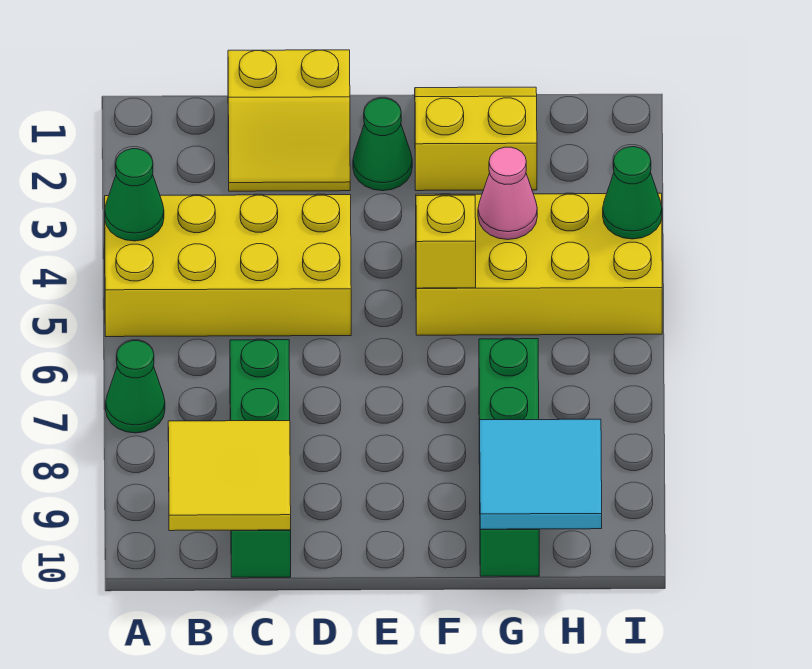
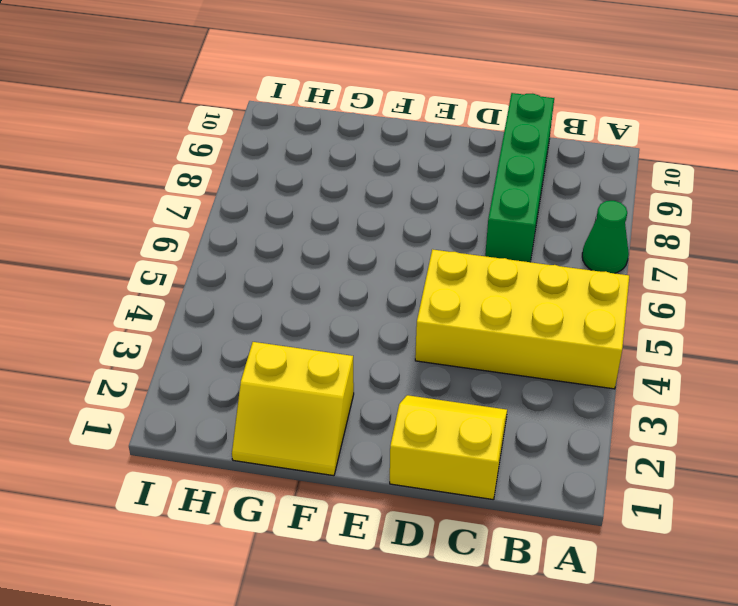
none -> green cone E2 level 1
none -> yellow brick F4:I5 level 1
none -> green brick G7:G10 level 1

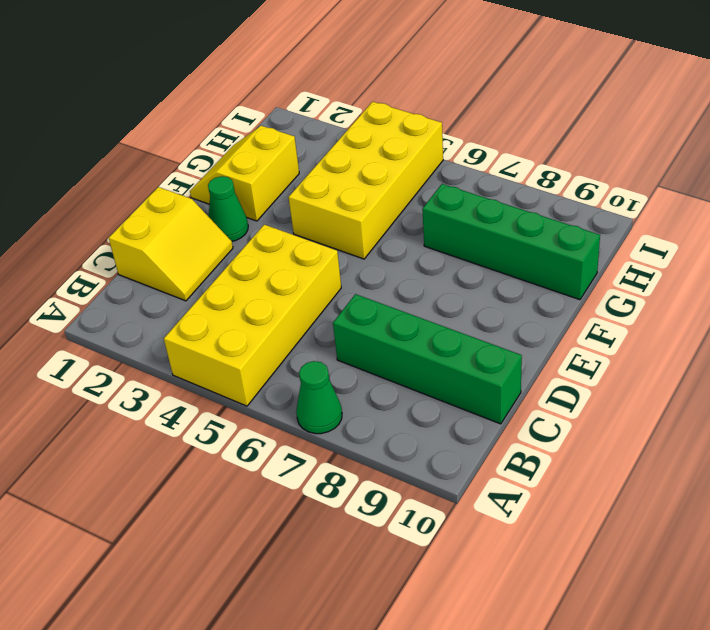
none -> green cone A4 level 2
none -> yellow tile B9:C10 level 2
none -> yellow brick F5 level 2

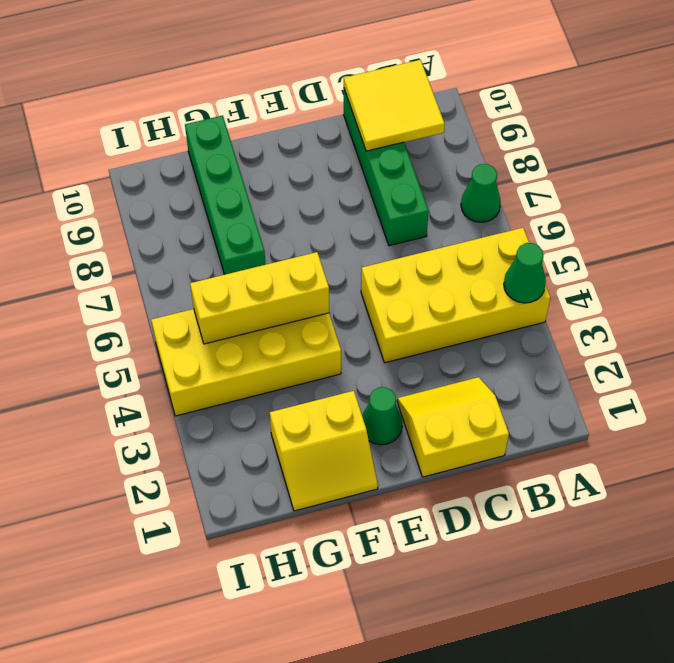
yellow brick F5:H5 level 2 -> yellow brick F5 level 2
none -> pink cone G4 level 2
none -> cyan tile G9:H10 level 2
none -> green cone I4 level 2

